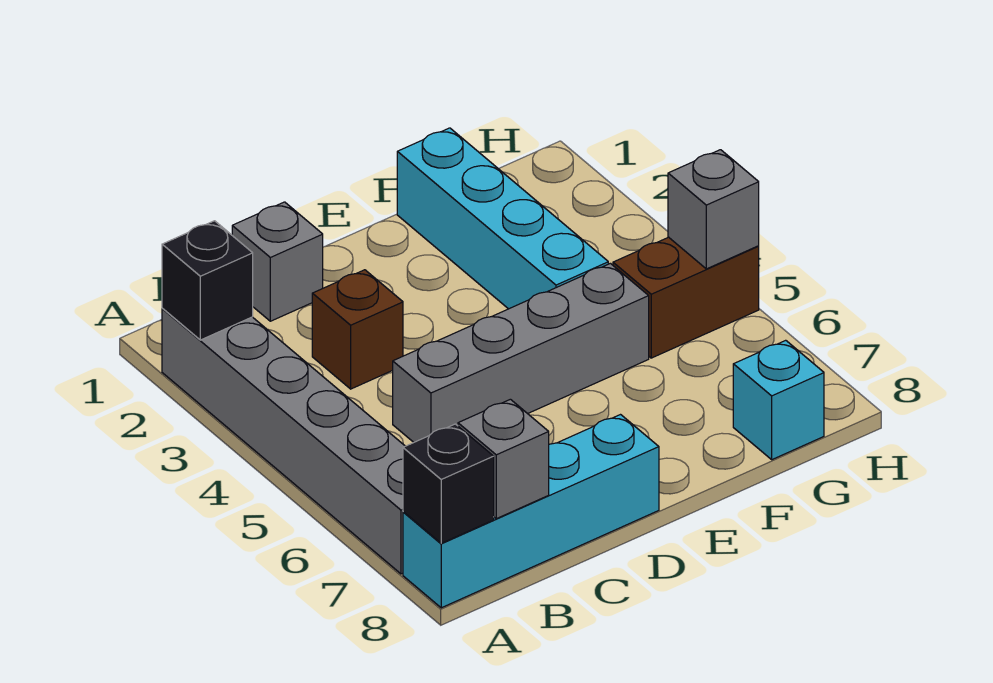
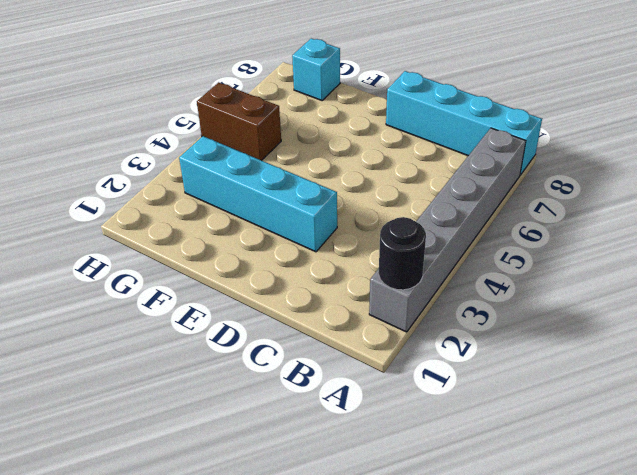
black round brick A2 level 2 -> black brick A2 level 2
cyan brick D3:G3 level 1 -> cyan brick F1:F4 level 1
none -> grey brick C1 level 1
none -> brown brick C3 level 1
none -> grey brick C5:F5 level 1

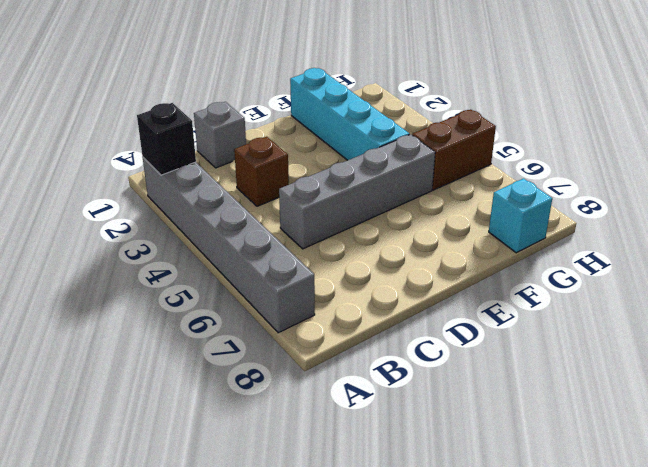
none -> cyan brick A8:D8 level 1
none -> black brick A8 level 2
none -> grey brick B8 level 2

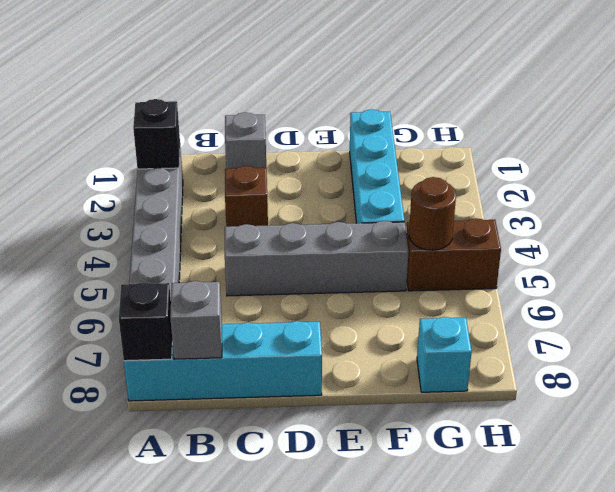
brown round brick G5 level 2 -> none
none -> grey brick H5 level 2

